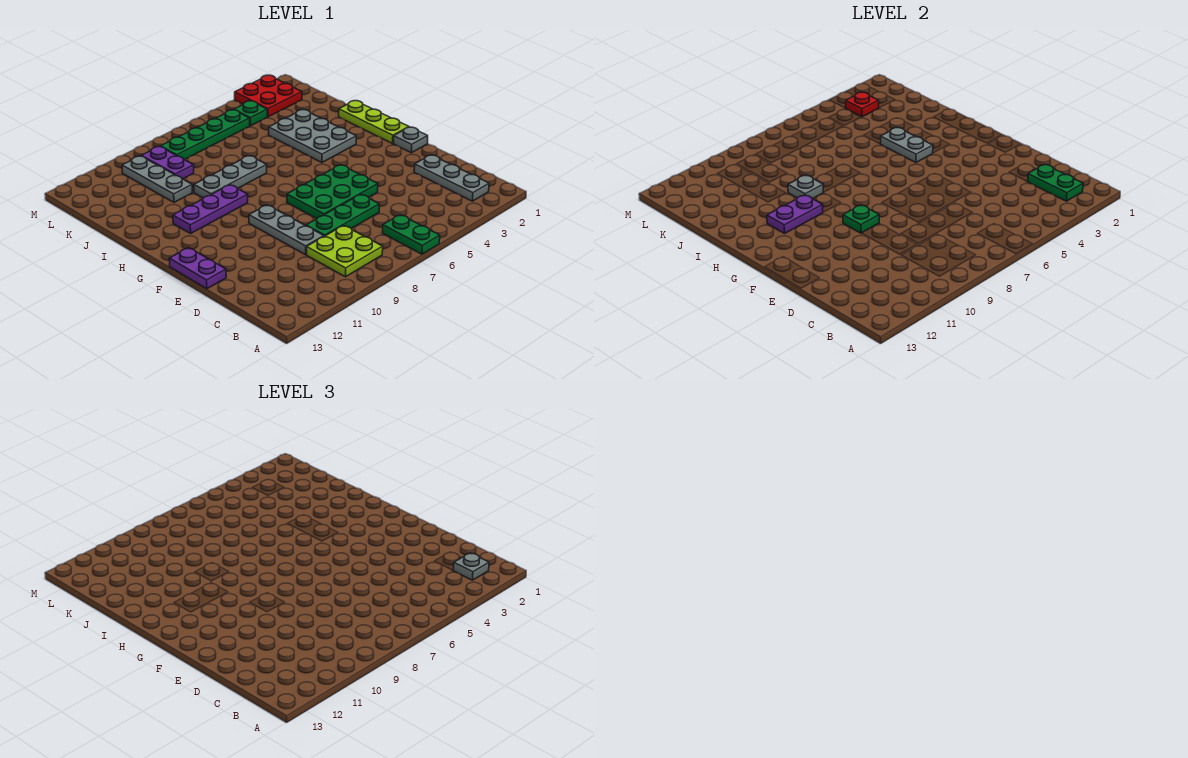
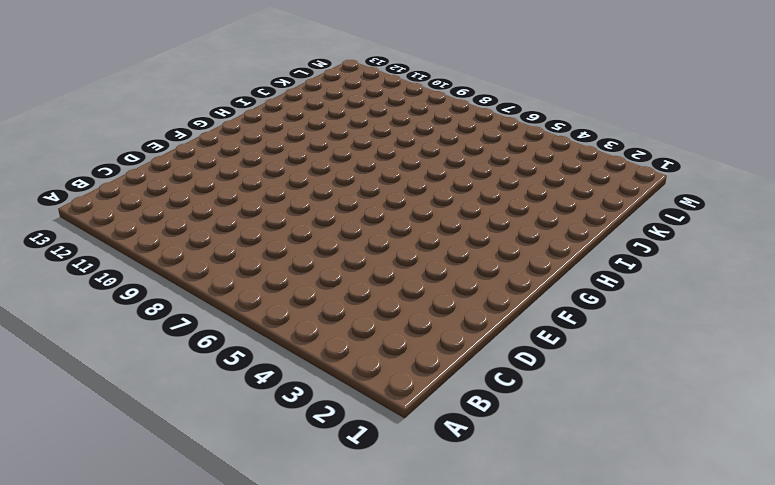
none -> green plate A6:B6 level 1
none -> grey plate B2:D2 level 1
none -> lime plate B8:C9 level 1

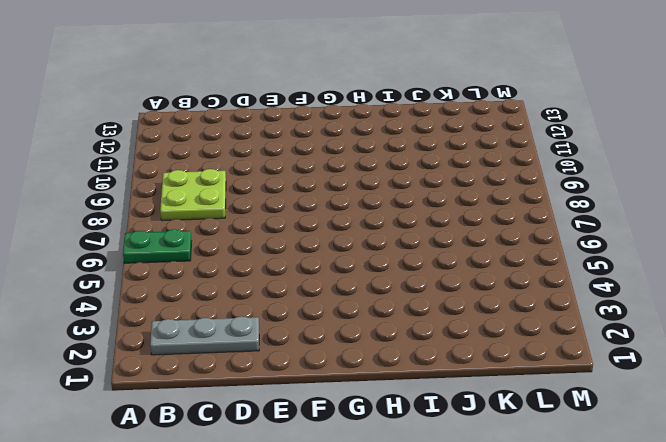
none -> green plate D6:D8 level 1
none -> grey plate D9:F9 level 1
none -> green plate E5:F7 level 1

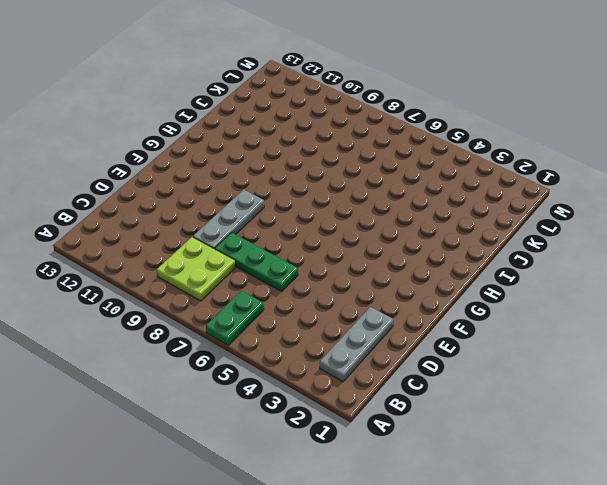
none -> green plate E5:F7 level 1
none -> purple plate E13:F13 level 1
none -> grey plate F1 level 1

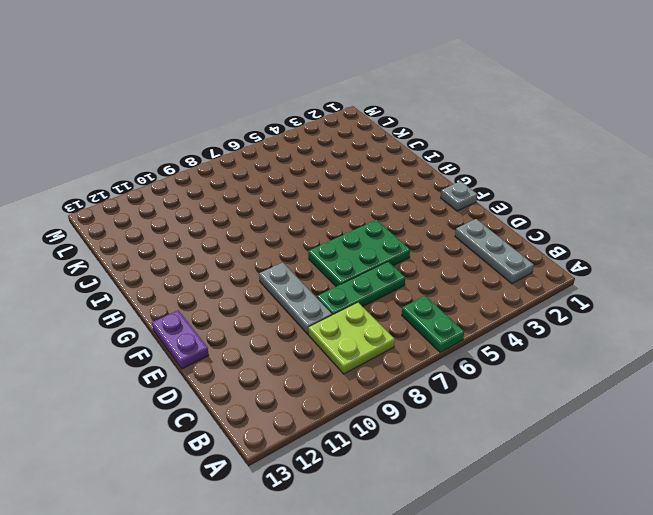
none -> lime plate G1:I1 level 1
none -> grey plate H3:J4 level 1
none -> purple plate H9:H11 level 1

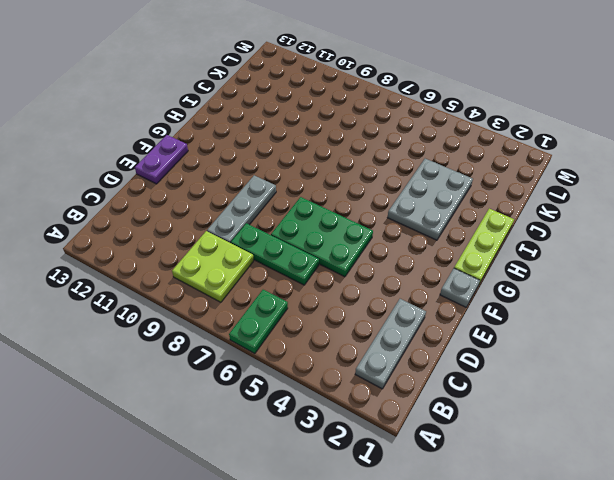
none -> purple plate H9:H11 level 1
none -> grey plate I7:I9 level 1
none -> grey plate J10:L10 level 1

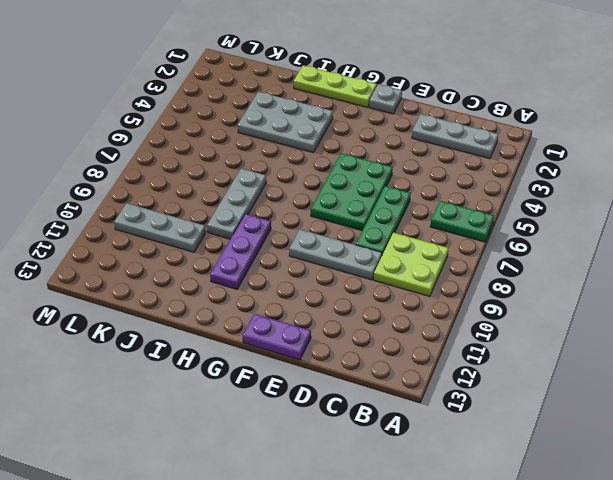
none -> purple plate K9:L9 level 1
none -> red plate L2:M3 level 1
none -> green plate L4 level 1

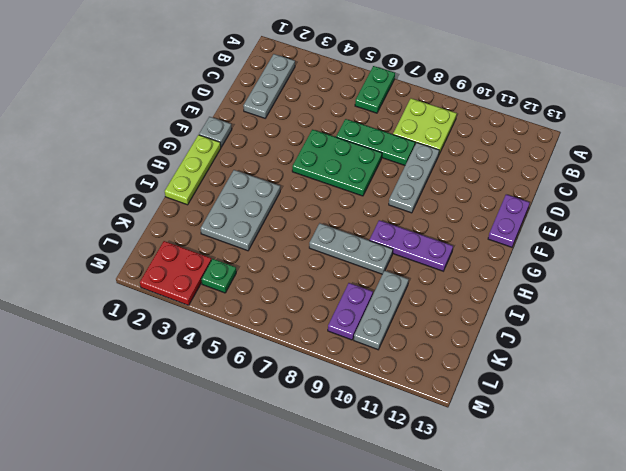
none -> green plate L5:L8 level 1
none -> green plate B2:C2 level 2
none -> green plate F9 level 2

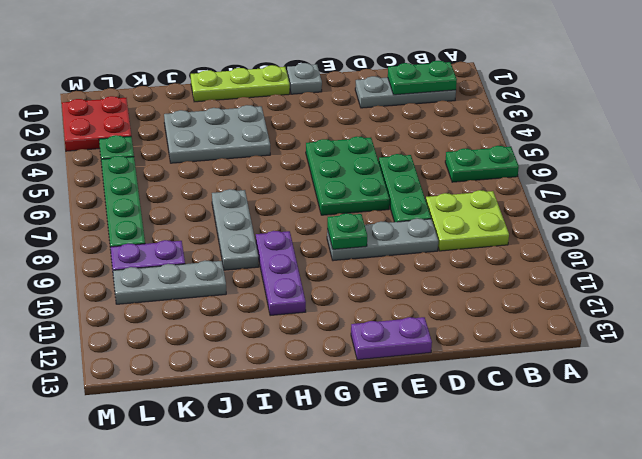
none -> grey plate H4:I4 level 2
none -> purple plate H10:H11 level 2
none -> grey plate I9 level 2

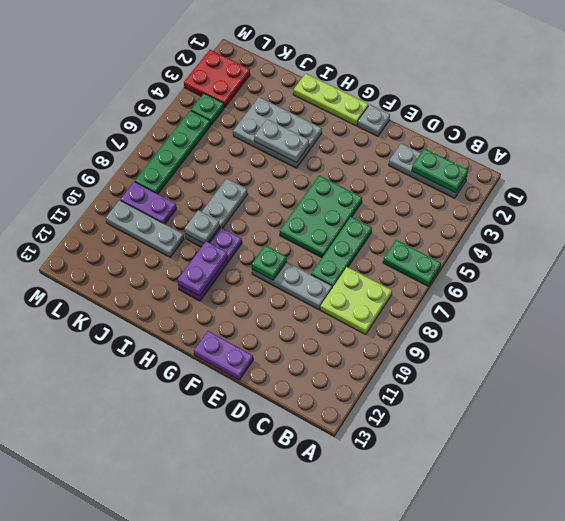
none -> red plate L3 level 2
none -> grey plate B2 level 3

